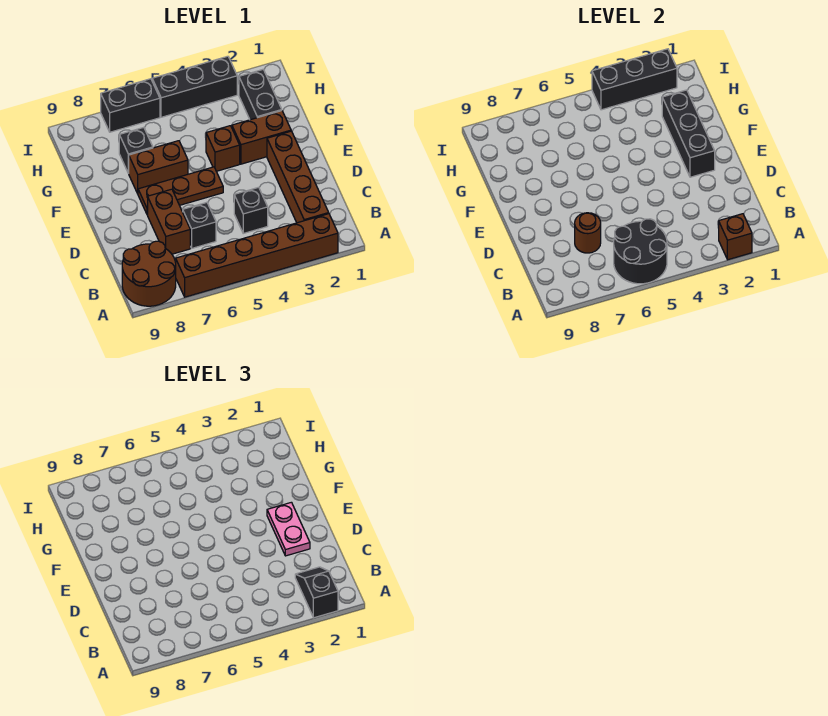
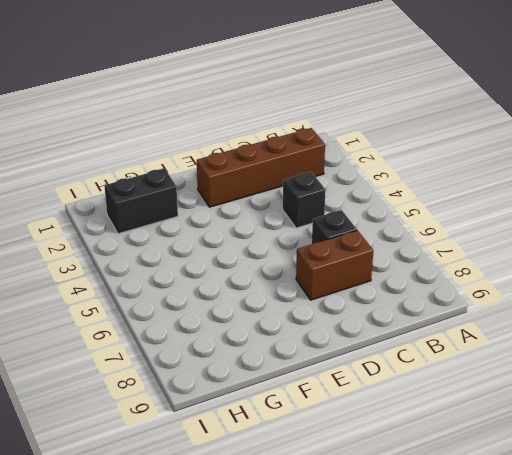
none -> brown brick A2:A7 level 1
none -> brown round brick A8:B9 level 1
none -> brown plate E5:E7 level 1

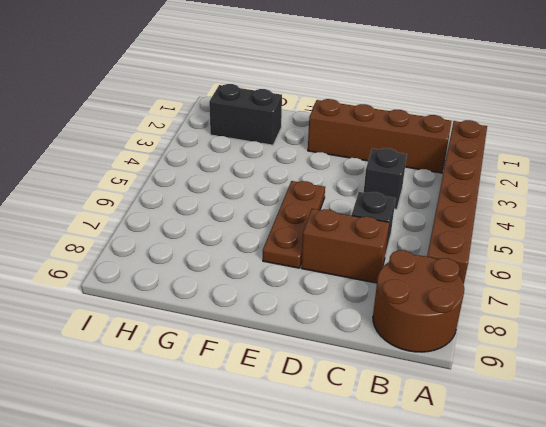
none -> brown brick F2:F3 level 1
none -> brown brick F4 level 1
none -> brown brick F6:F7 level 1

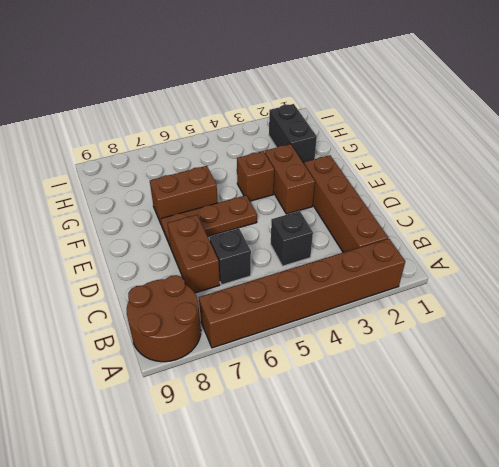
brown brick E3:F3 level 1 -> brown brick F2:F3 level 1
none -> black brick G7 level 1
none -> black brick I3:I5 level 1
none -> black brick I6:I7 level 1

